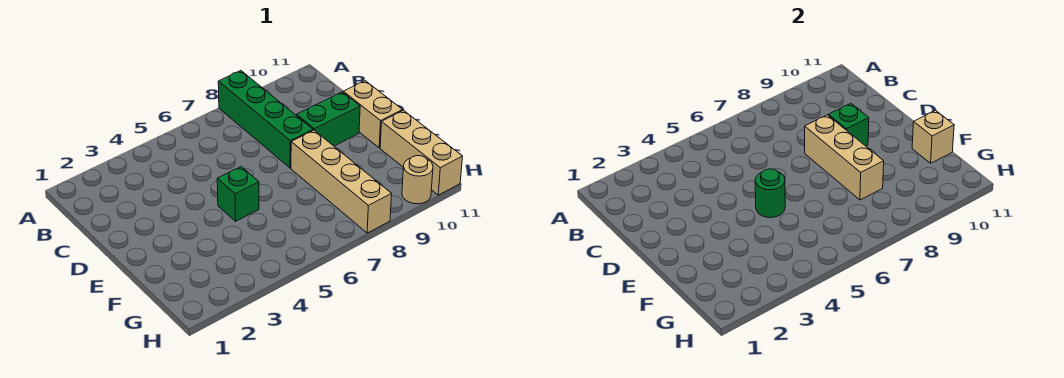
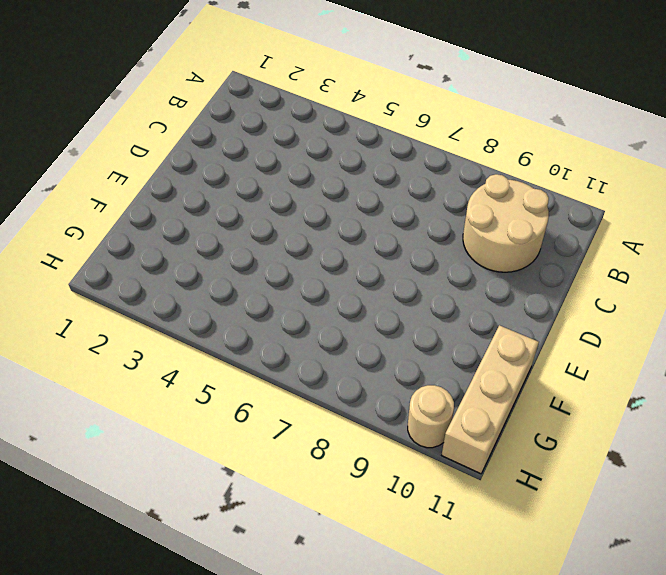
tan round brick B9:C10 level 1 -> none
none -> green brick A8:D8 level 1
none -> green brick D9:D10 level 1

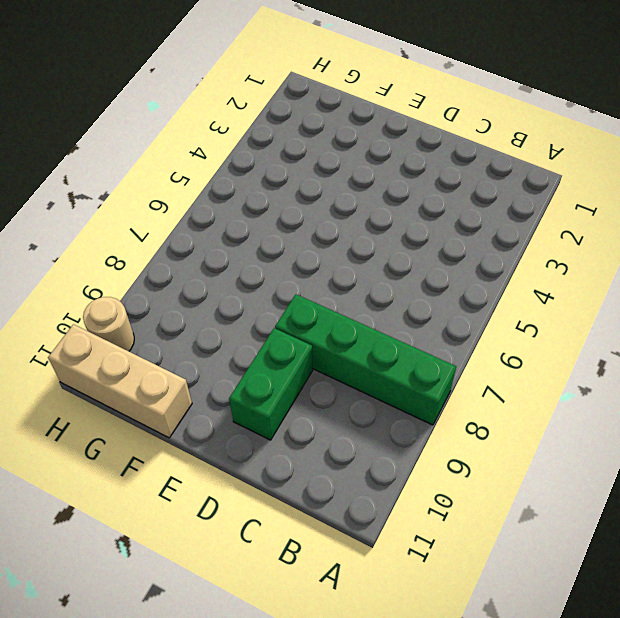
none -> tan brick D11:E11 level 1
none -> green brick E5 level 1

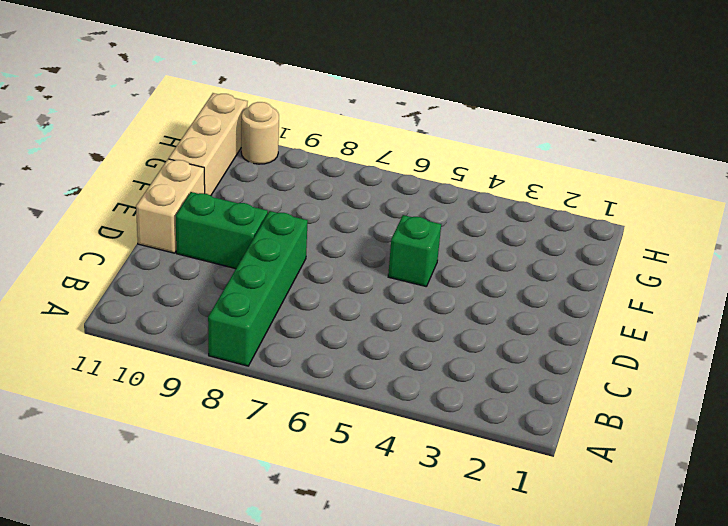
none -> tan brick E8:H8 level 1
none -> tan brick D8:F8 level 2

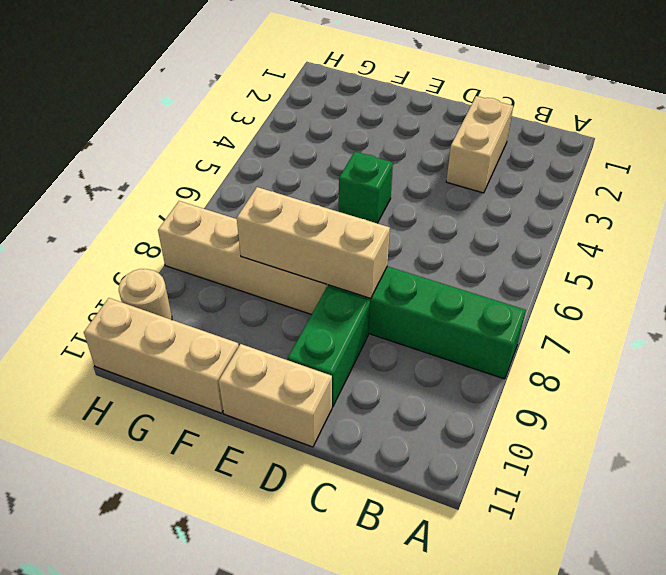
tan brick C2:C3 level 1 -> none
none -> green brick D9 level 2
none -> green round brick E5 level 2

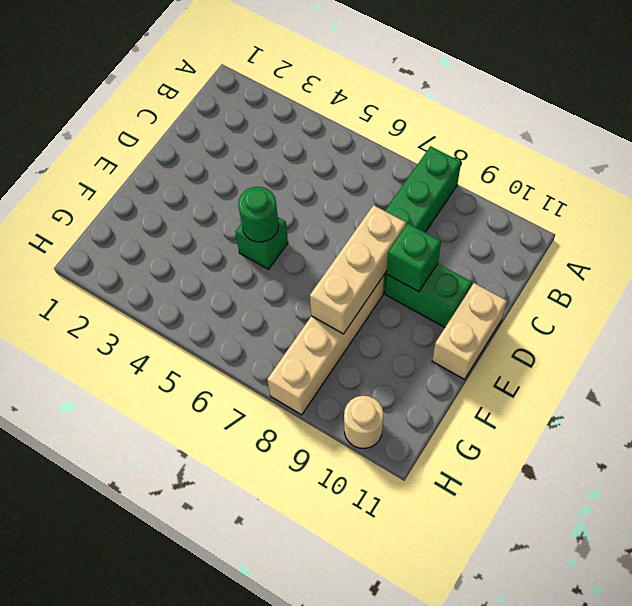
none -> tan brick F11:H11 level 1
none -> tan brick F11 level 2

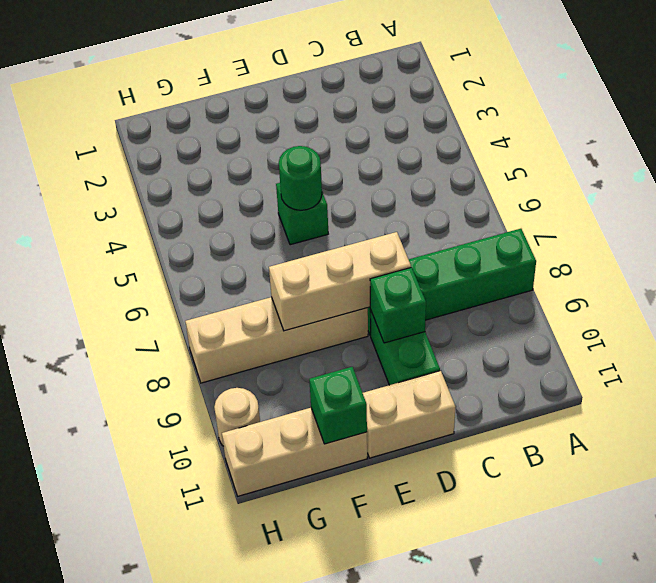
green brick F11 level 2 -> tan brick F11 level 2

